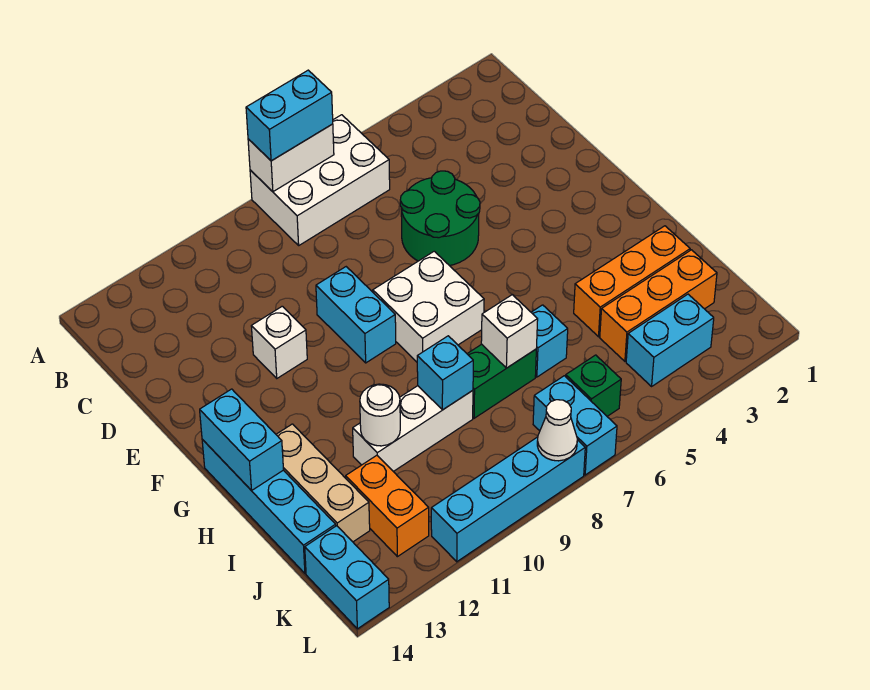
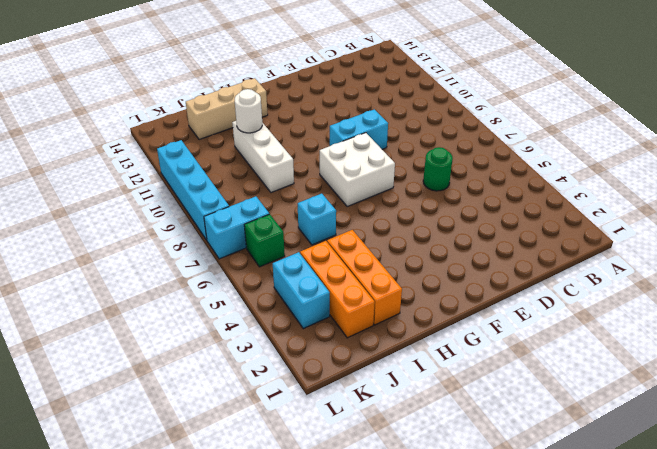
green round brick D6 level 1 -> green round brick D5:E6 level 1
none -> white brick A6:B8 level 1
none -> white brick E11 level 1
none -> cyan brick G14:J14 level 1

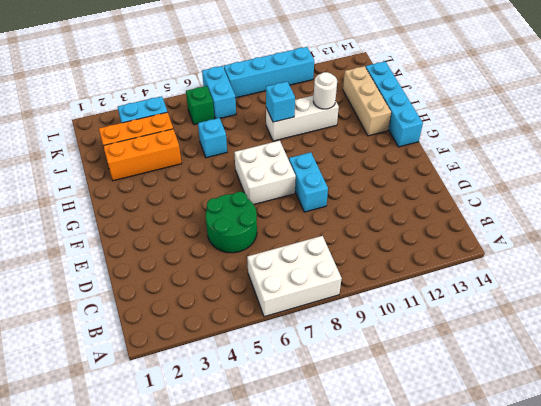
none -> white brick E11 level 1
none -> green brick I7:I8 level 1
none -> orange brick J12:K12 level 1

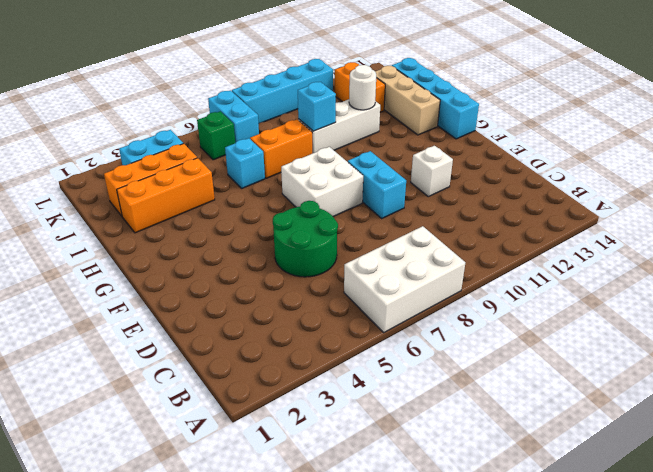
orange brick I7:I8 level 1 -> green brick I7:I8 level 1
none -> cyan brick K14:L14 level 1
none -> white brick A7:A8 level 2
none -> cyan brick G14:H14 level 2

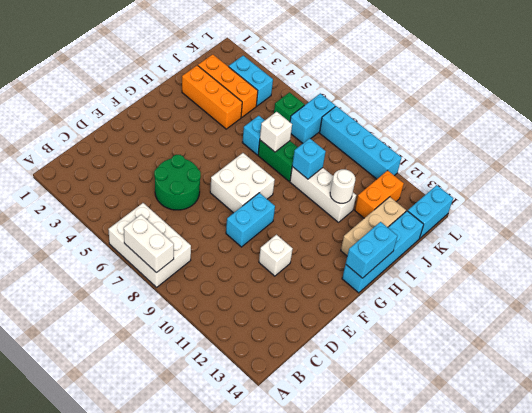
none -> white cone L8 level 2
none -> cyan brick A7:A8 level 3

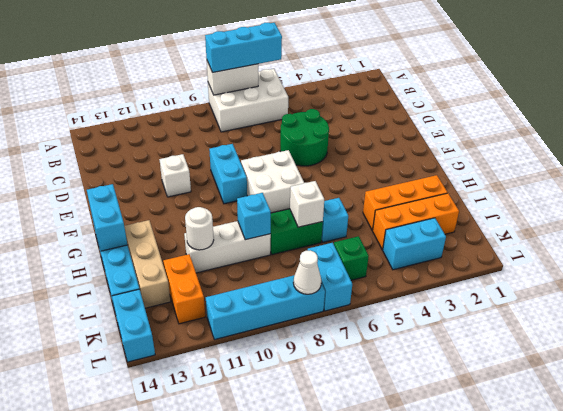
cyan brick A6:A8 level 3 -> cyan brick A7:A8 level 3

